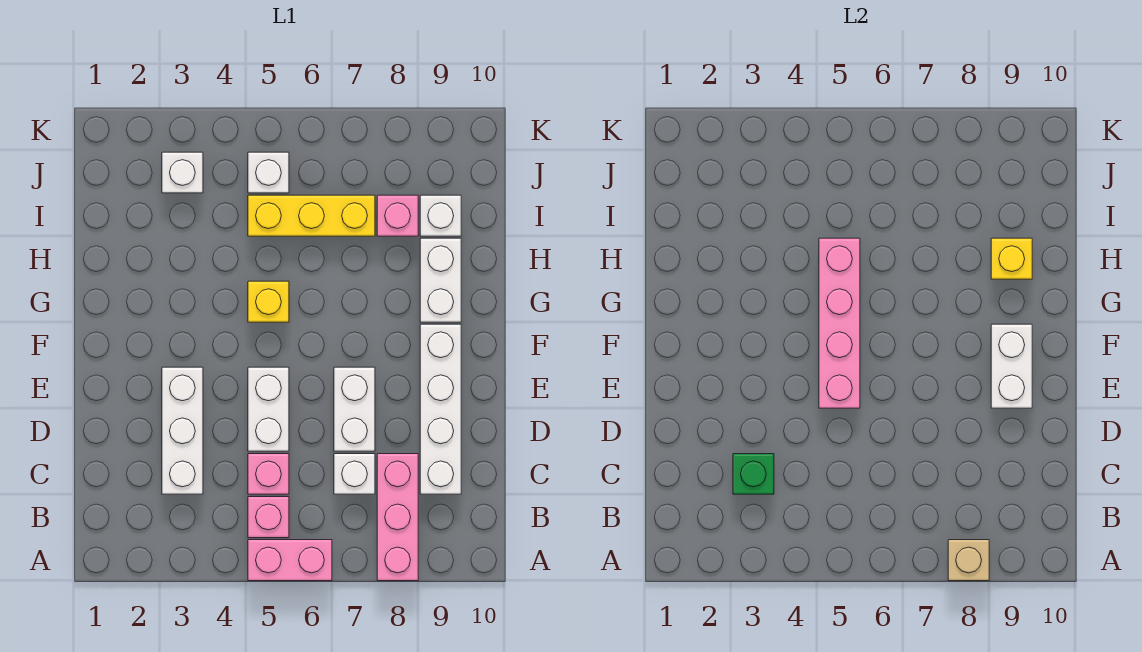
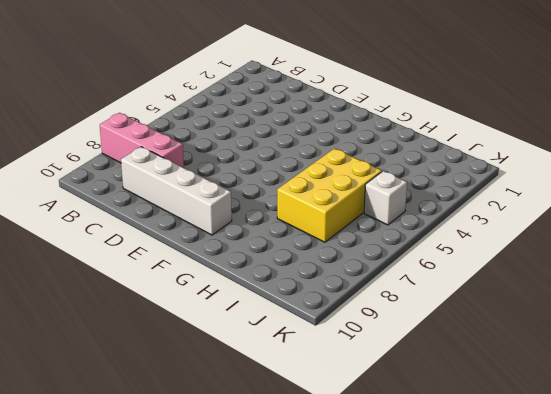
yellow brick H5:I7 level 1 -> yellow brick I5:I7 level 1
none -> pink brick A5:A6 level 1
none -> pink brick B5 level 1
none -> white brick C3:E3 level 1

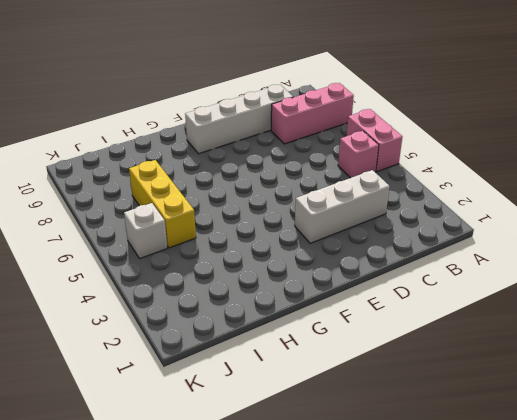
none -> pink brick C5 level 1
none -> white brick C7 level 1
none -> white brick D5:E5 level 1

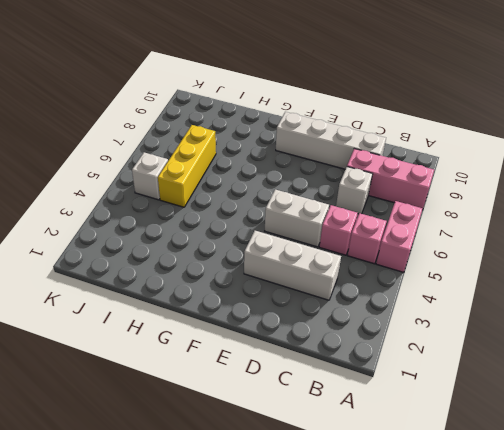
none -> white brick D7:E7 level 1
none -> yellow brick G5 level 1
none -> white brick G9:H9 level 1

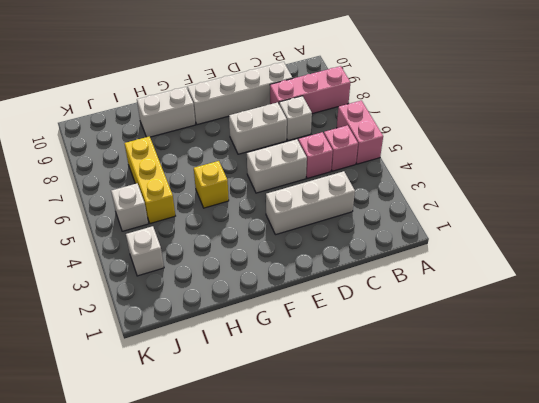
none -> pink brick I8 level 1
none -> white brick I9 level 1
none -> tan brick A8 level 2

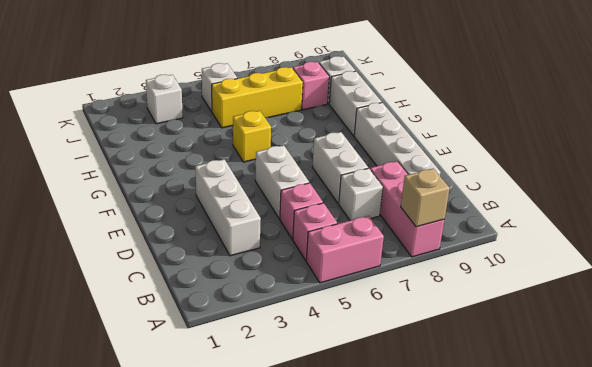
none -> green brick C3 level 2
none -> pink brick E5:H5 level 2
none -> white brick E9:F9 level 2

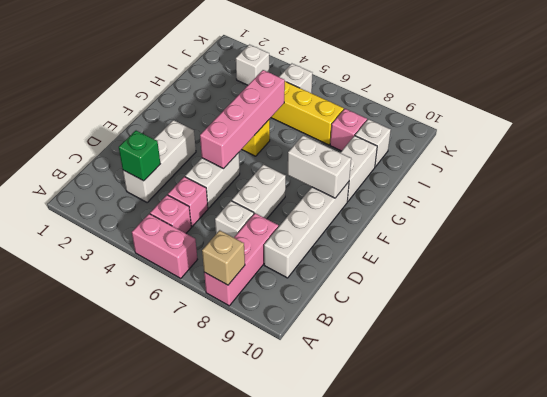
white brick F8:F9 level 2 -> white brick E9:F9 level 2
none -> yellow brick H9 level 2

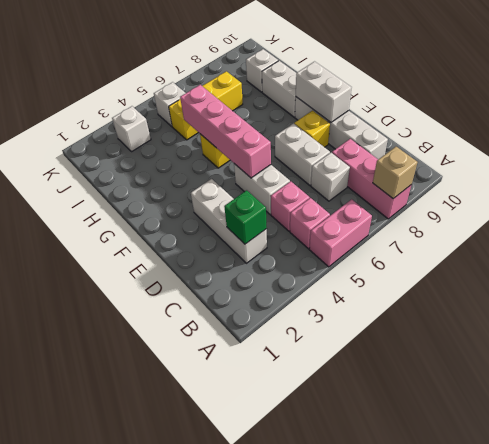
yellow brick E8 level 1 -> yellow brick H9 level 2
none -> pink brick I8 level 1

